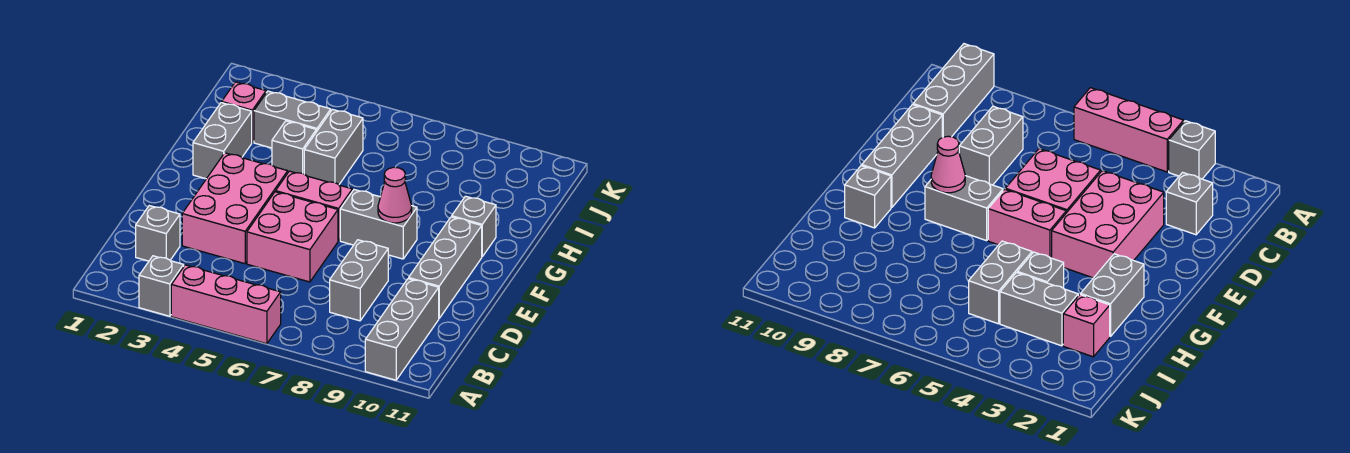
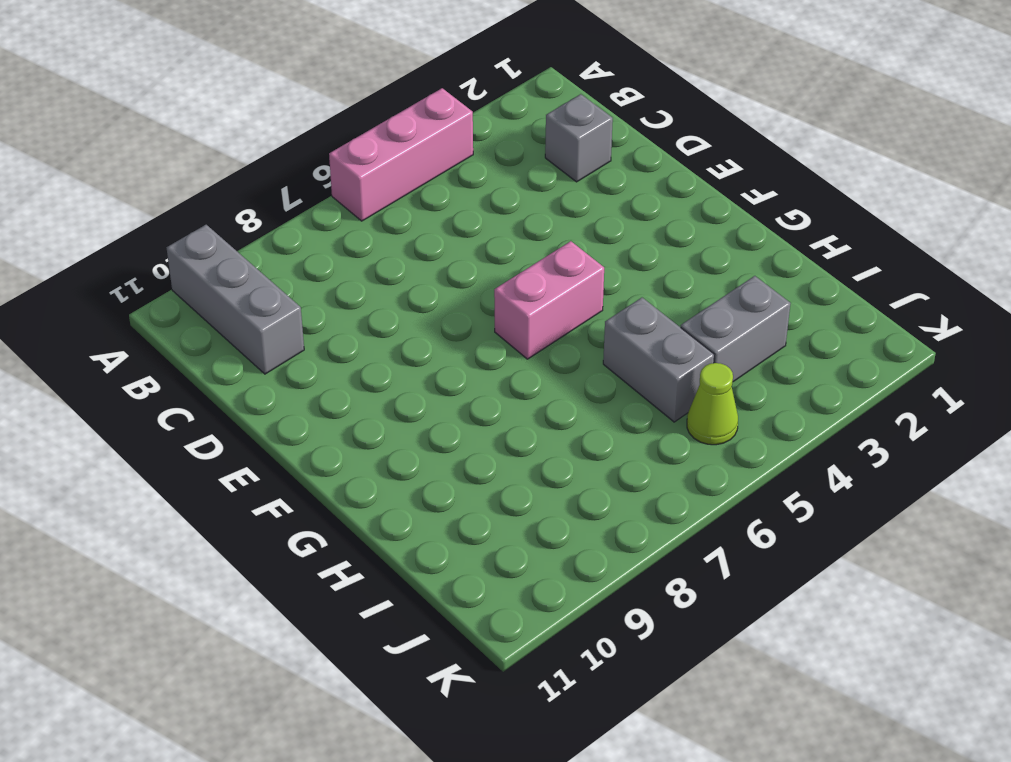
lime cone J5 level 1 -> none
none -> grey brick A3 level 1
none -> grey brick C8:D8 level 1
none -> pink brick D3:F4 level 1

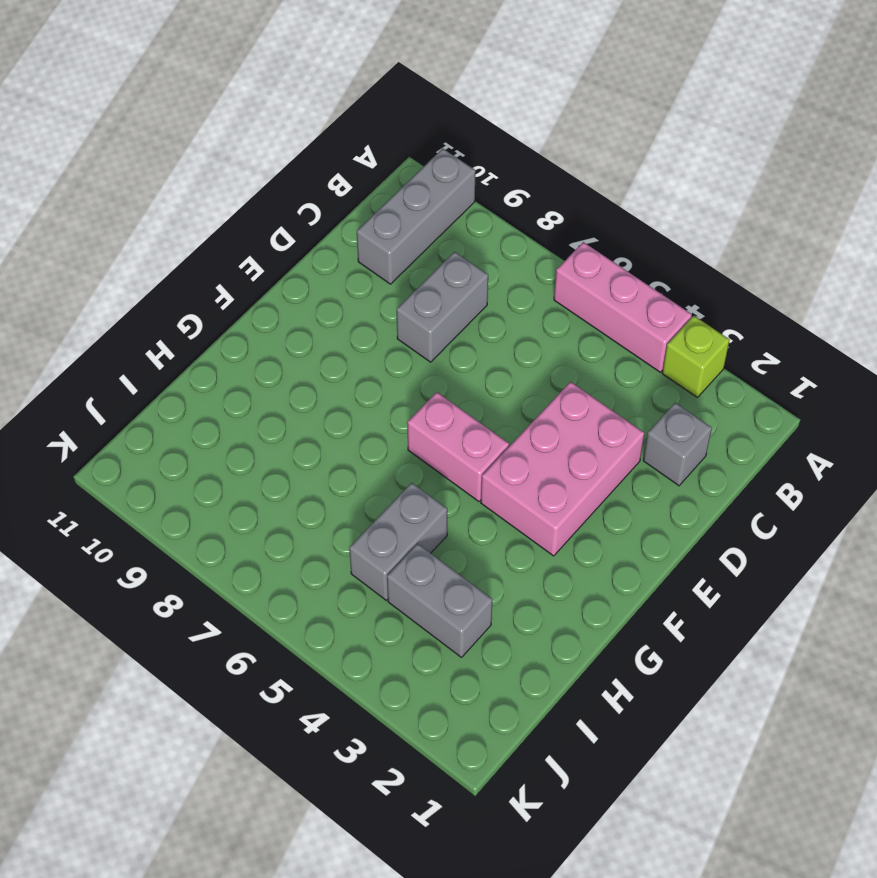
lime brick A3 level 1 -> grey brick A3 level 1
none -> pink brick D5:E6 level 1
none -> grey brick D10:F10 level 1
none -> grey brick F7:F8 level 1

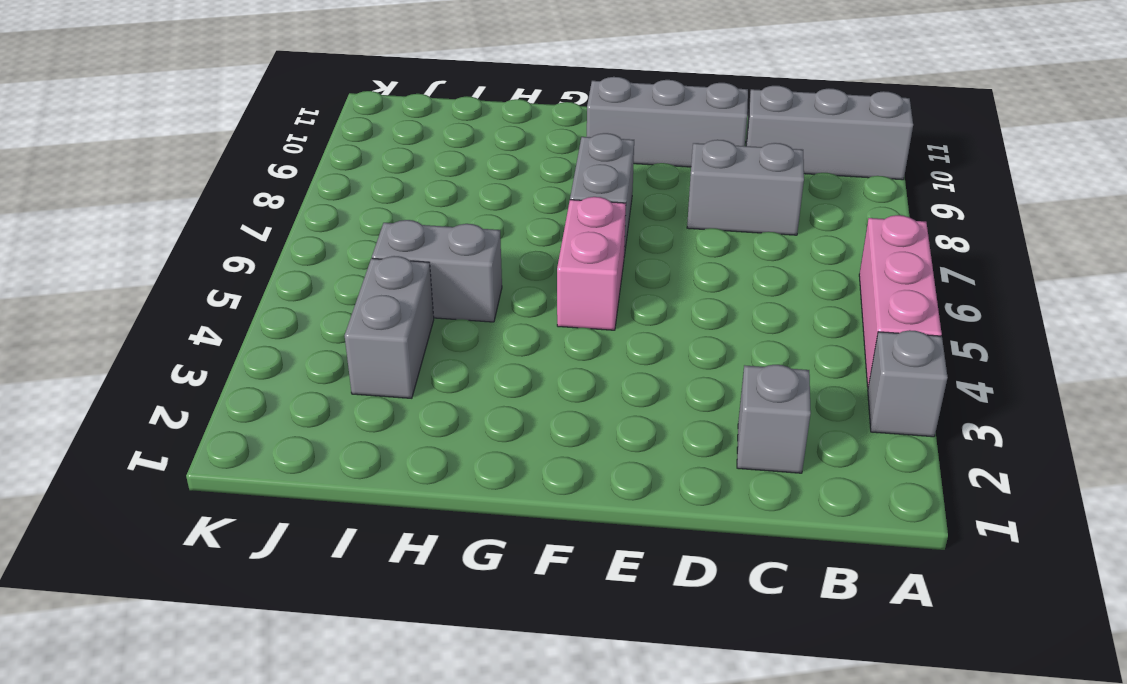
none -> pink brick D3:F4 level 1
none -> pink brick D5:E6 level 1
none -> grey brick G2:H2 level 1

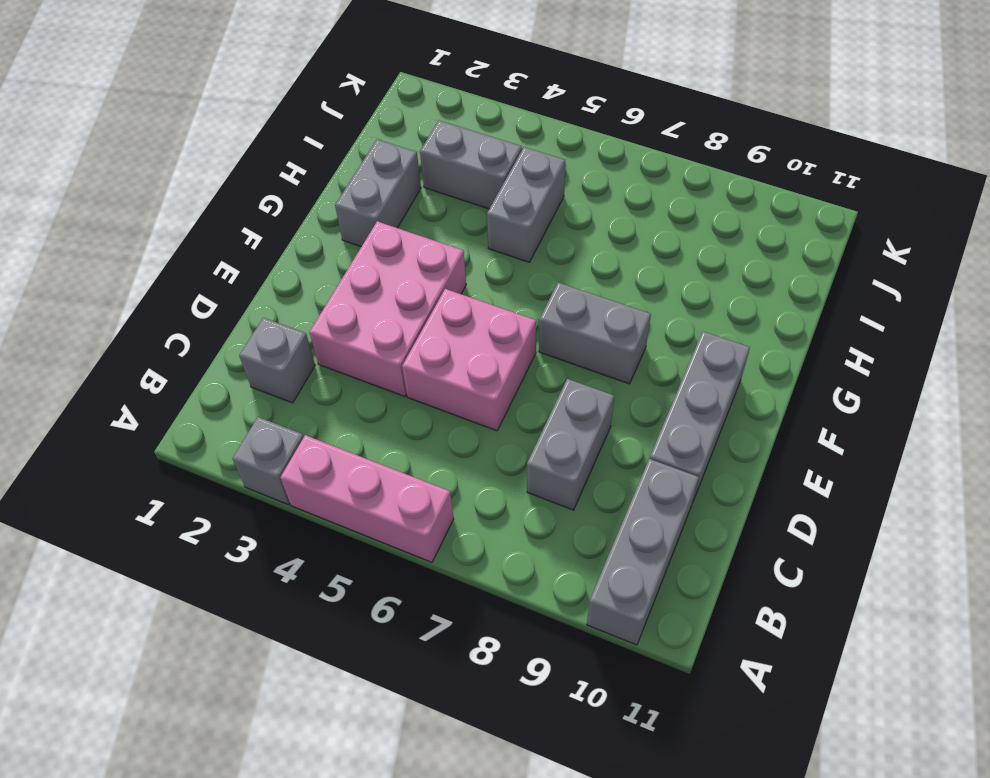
none -> pink brick F5:F6 level 1
none -> grey brick G10 level 1
none -> grey brick H4 level 1

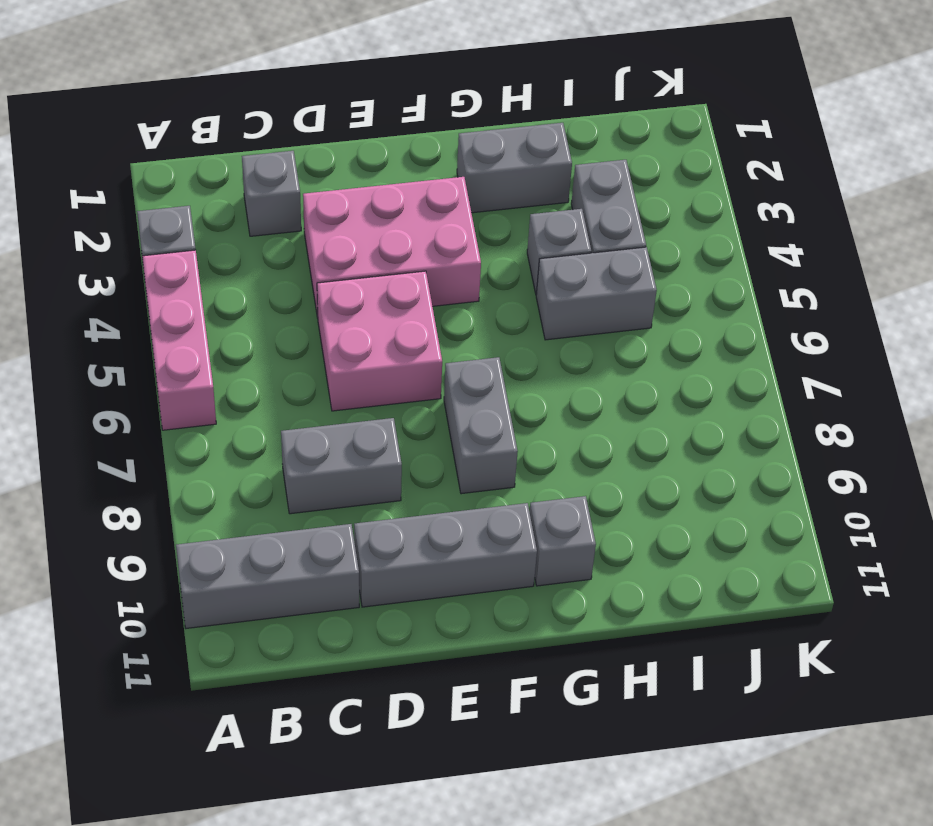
none -> pink brick F5:F6 level 1
none -> pink brick I2 level 1
none -> pink cone F8 level 2

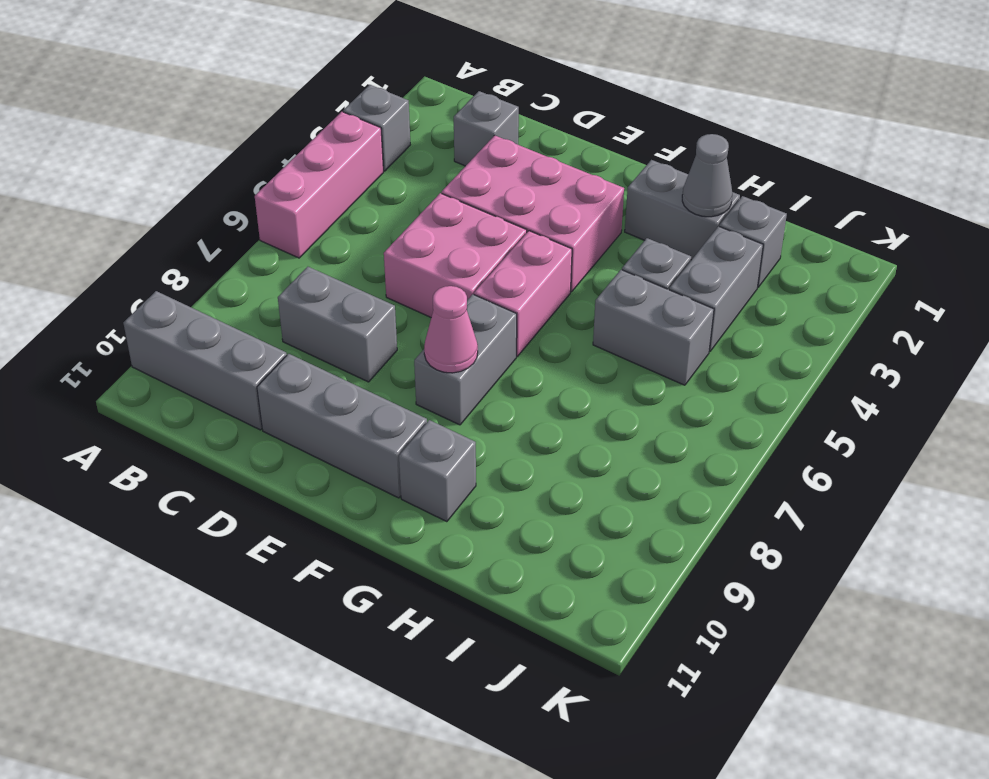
grey cone H2 level 2 -> none
grey brick I2 level 1 -> pink brick I2 level 1

